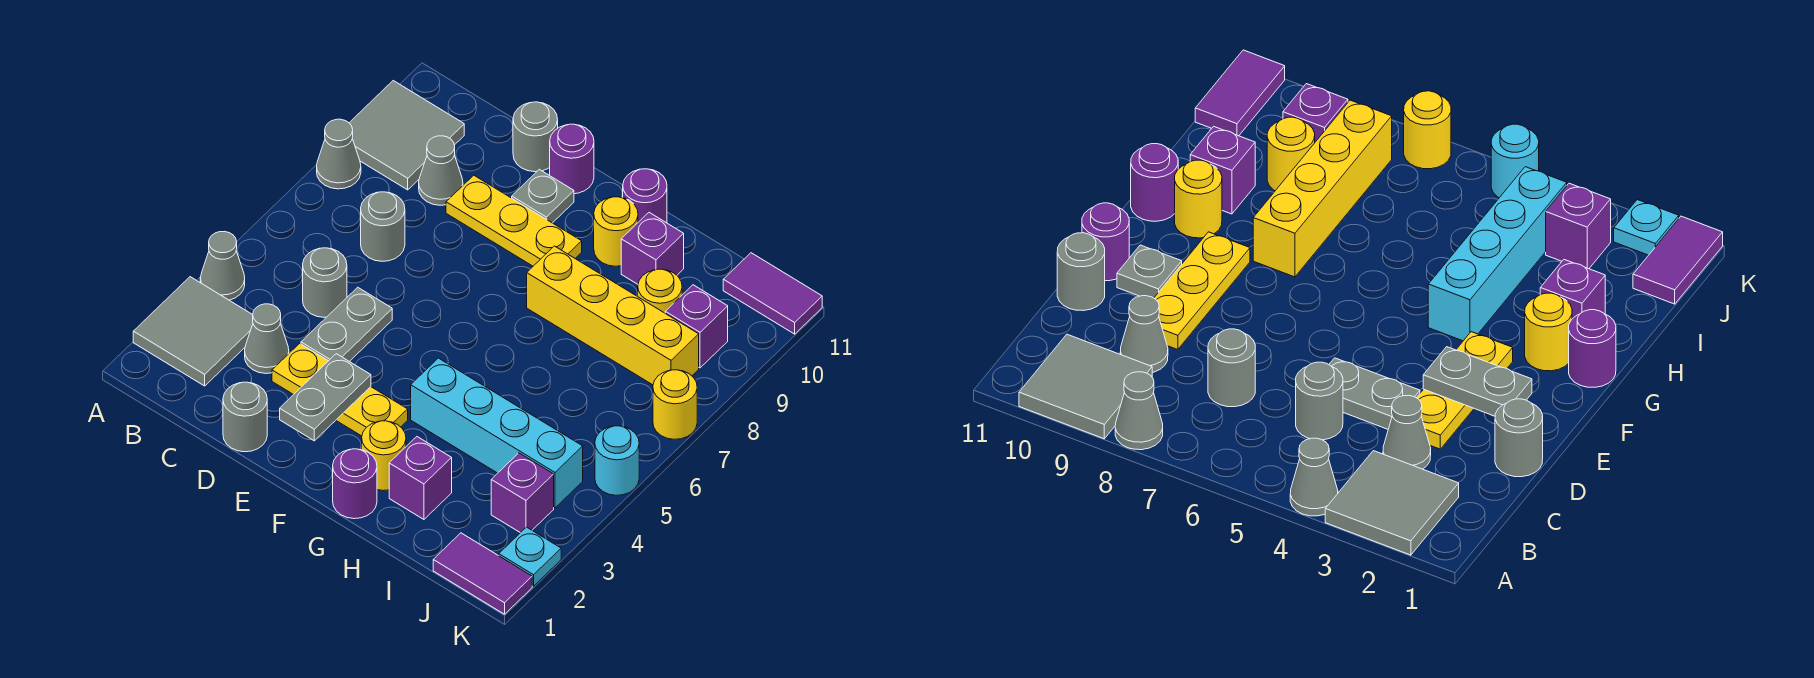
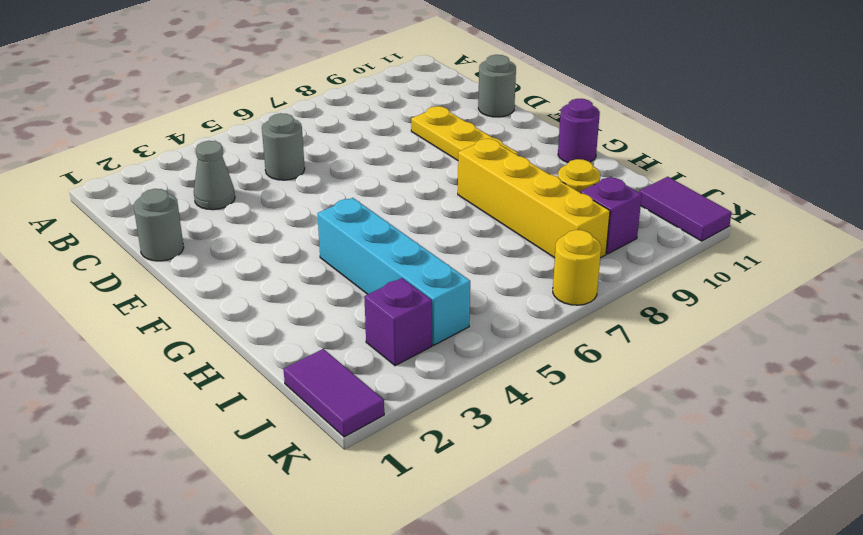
none -> grey tile A2:B3 level 1
none -> grey cone A4 level 1
none -> grey cone A8 level 1
none -> grey tile A9:B10 level 1

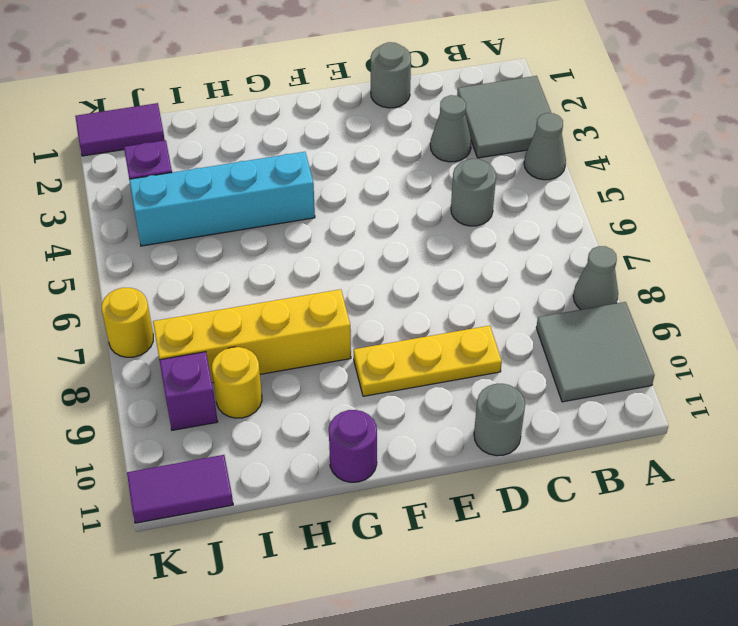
none -> grey round brick C7 level 1
none -> grey cone C9 level 1
none -> yellow plate D3:F3 level 1
none -> grey plate D4:D5 level 1

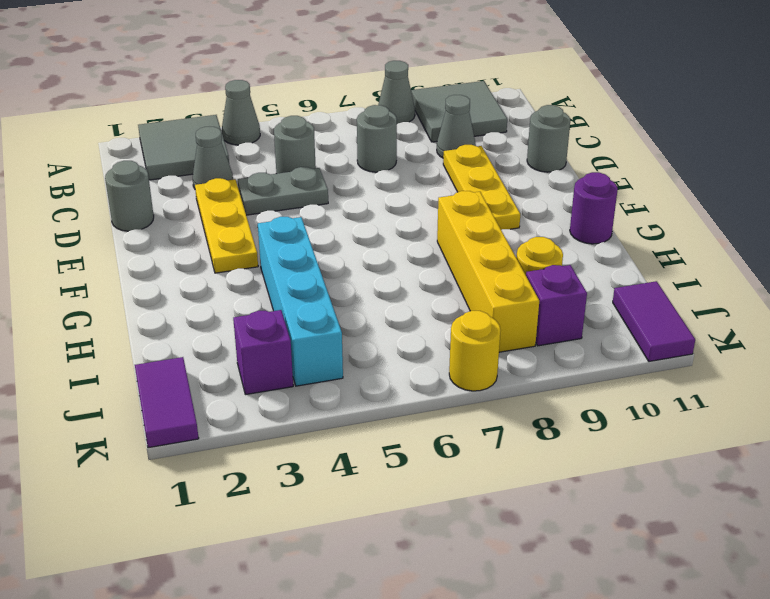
none -> grey plate E10 level 1
none -> purple round brick E11 level 1
none -> purple round brick G1 level 1
none -> yellow round brick G2 level 1

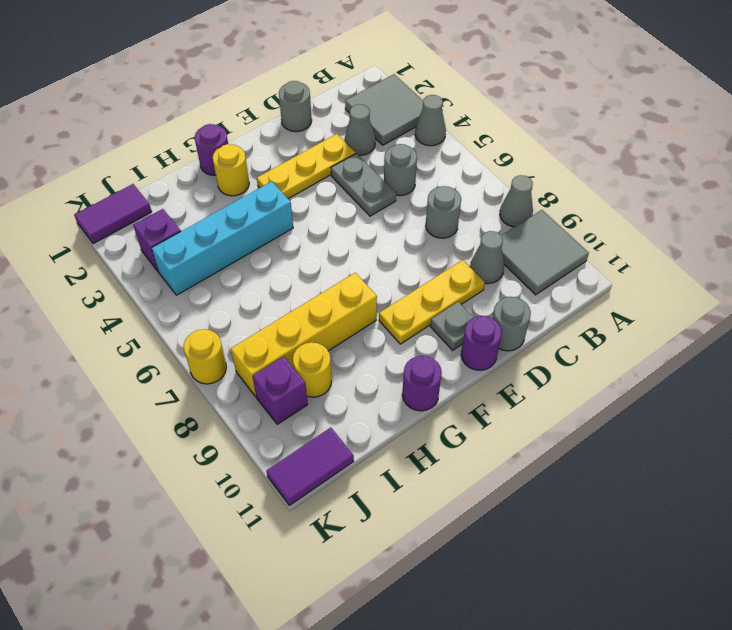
none -> yellow round brick G10 level 1
none -> purple brick H2 level 1
none -> purple brick H10 level 1
none -> cyan plate K2 level 1

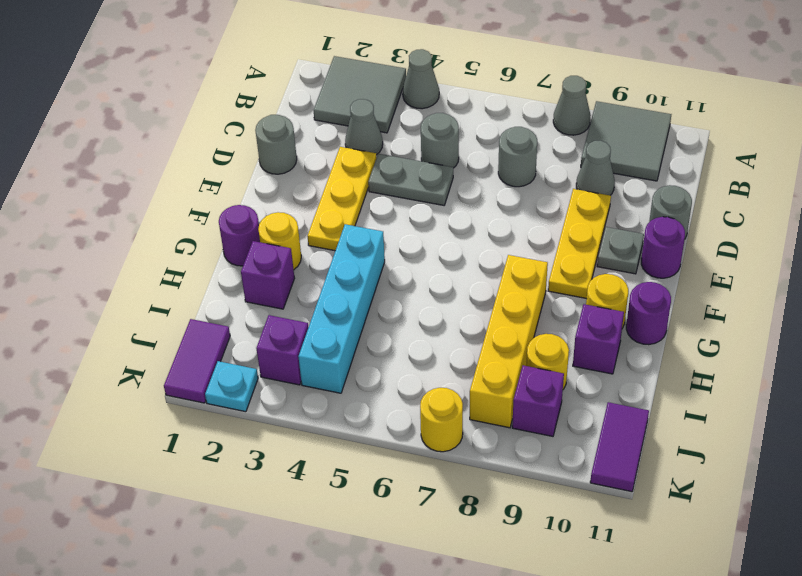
none -> cyan round brick K5 level 1
none -> grey plate E2:E3 level 2

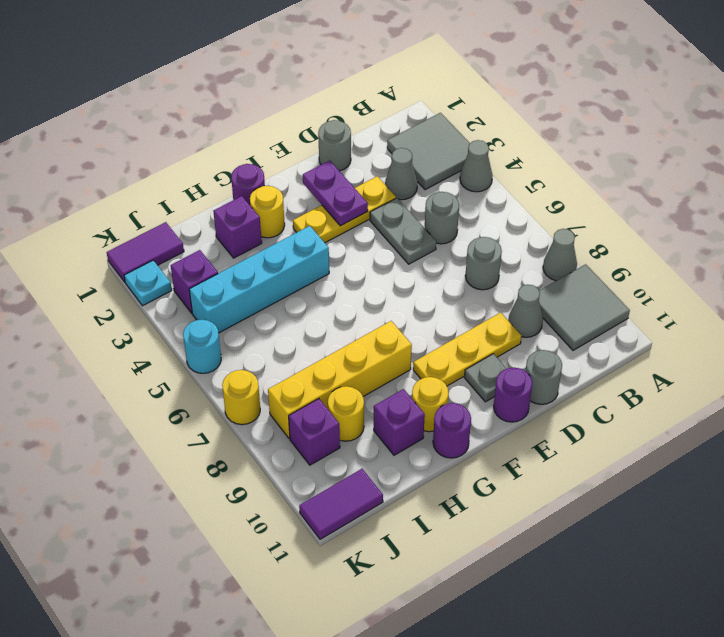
purple plate E2:E3 level 2 -> grey plate E2:E3 level 2

